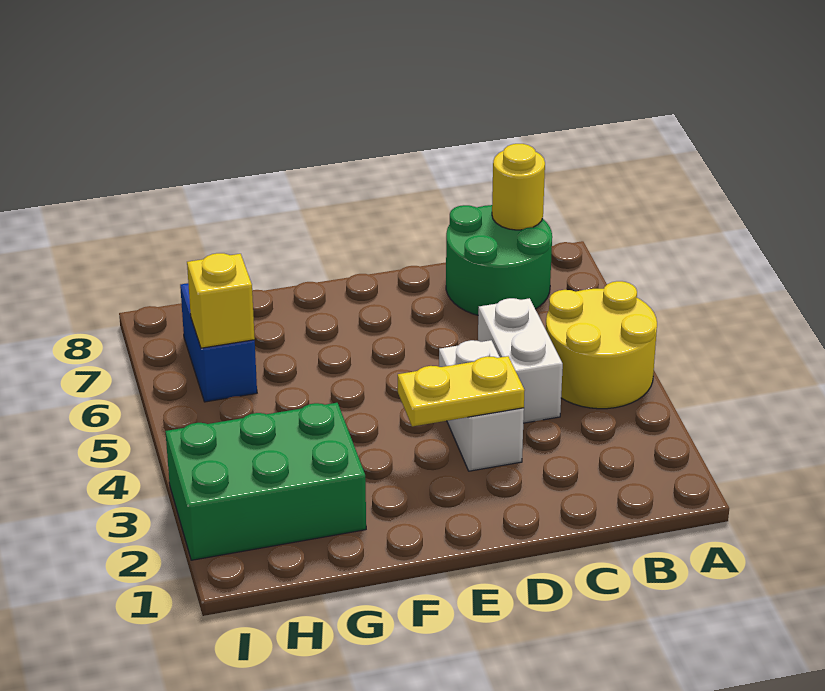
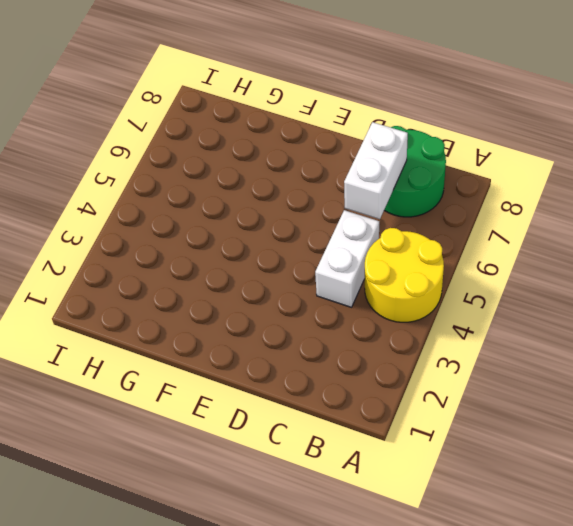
white brick C6:C7 level 2 -> white brick D3:D4 level 1
none -> green brick G2:I3 level 1
none -> blue brick H6:H7 level 1

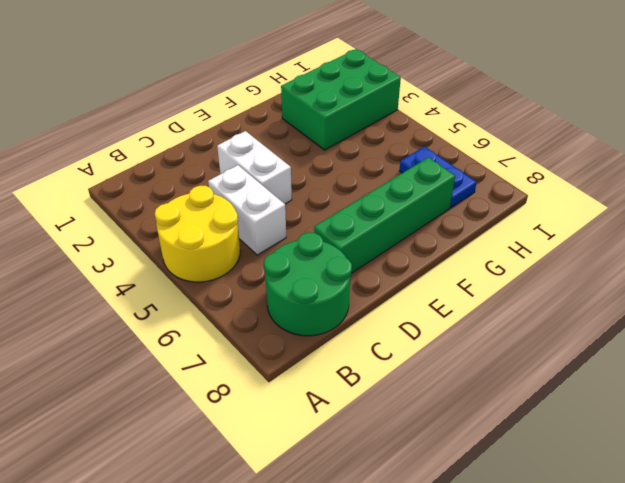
green brick D7:G7 level 1 -> none
blue plate H6:H7 level 1 -> blue brick H6:H7 level 1
none -> yellow round brick B8 level 2
none -> yellow plate D3:E3 level 2

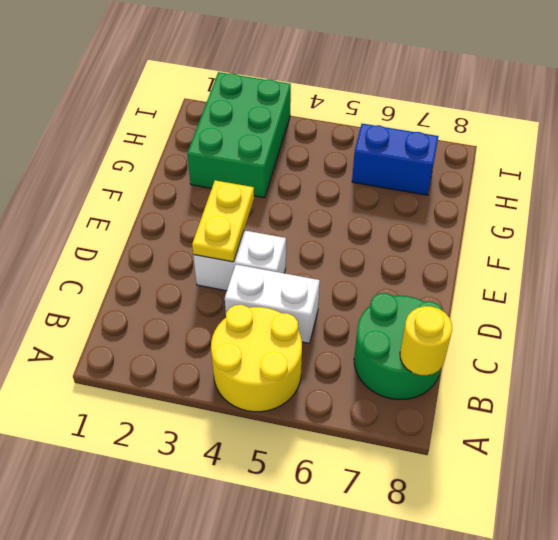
none -> yellow brick H6 level 2

